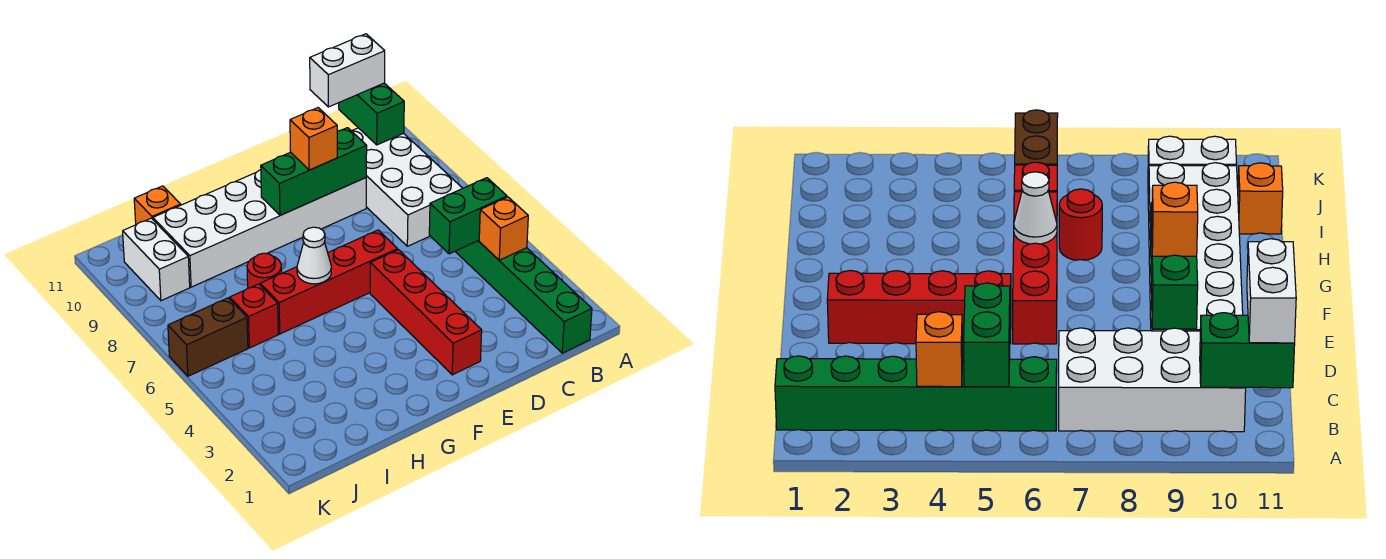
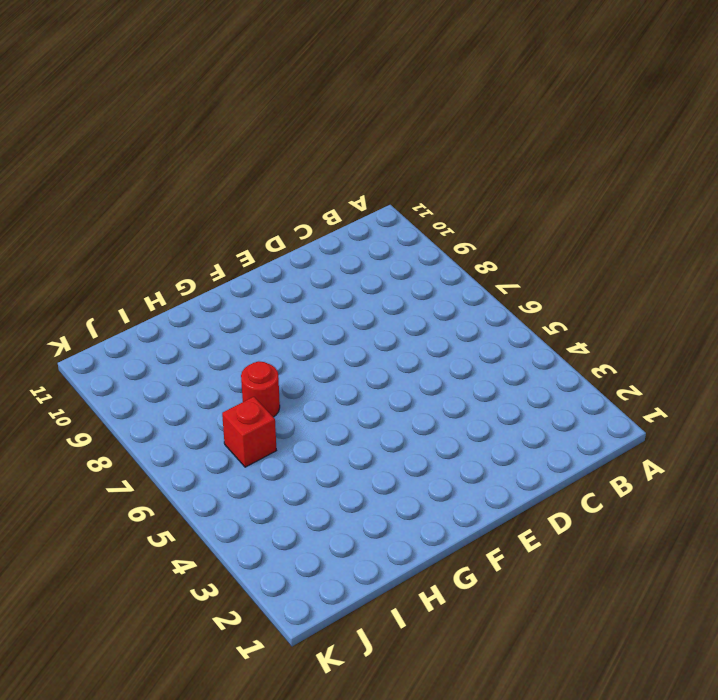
none -> green brick B1:B6 level 1
none -> white brick B7:C10 level 1
none -> white brick D9:I10 level 1

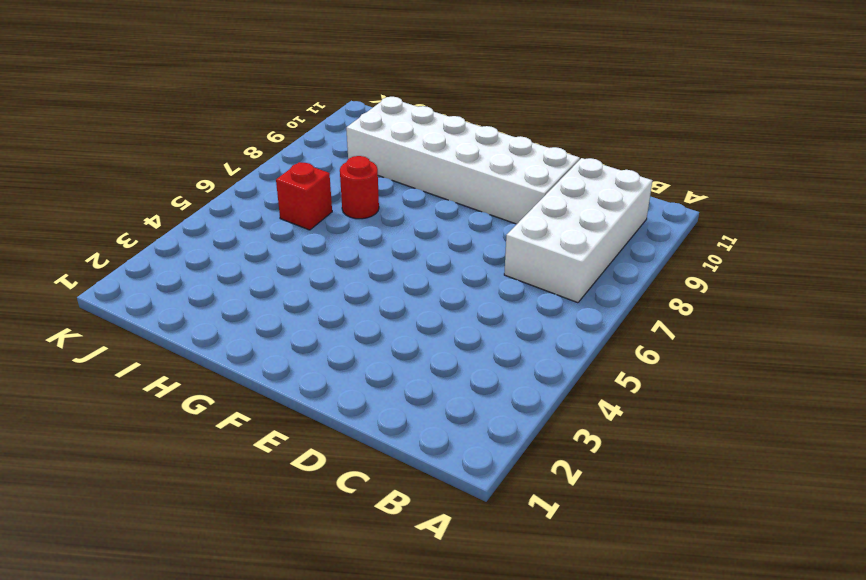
none -> green brick B1:B6 level 1
none -> red brick E2:E5 level 1
none -> red brick E6:H6 level 1

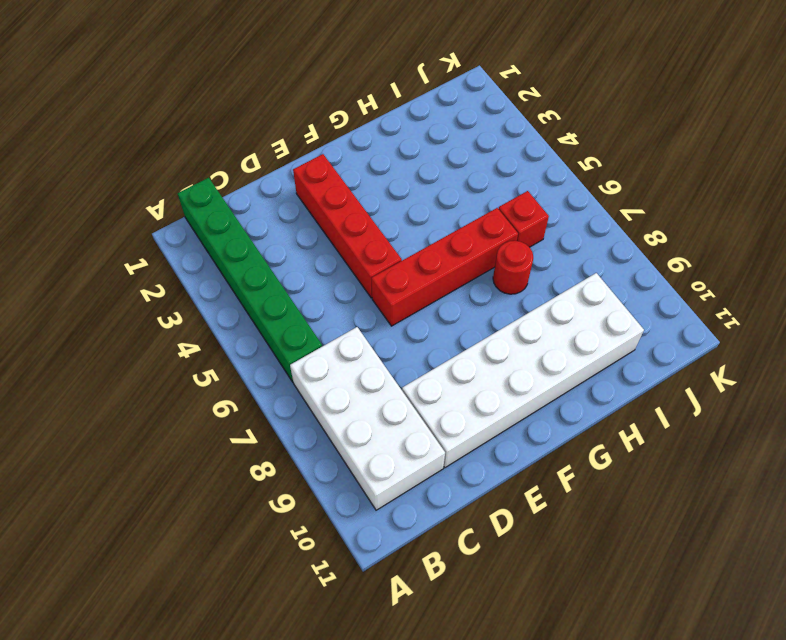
none -> orange brick I11 level 1
none -> brown brick J6:K6 level 1
none -> white brick J9:J10 level 1

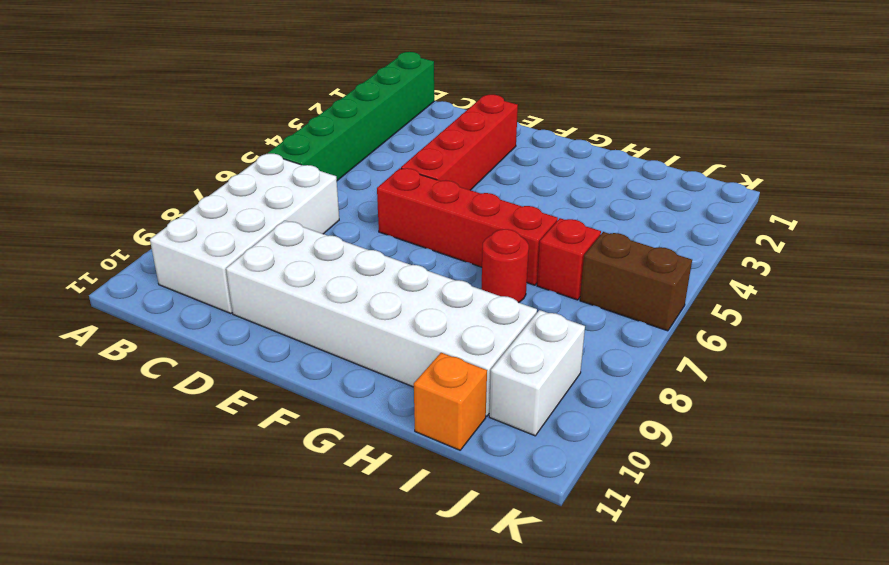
none -> orange brick B4 level 2
none -> green brick B5:C5 level 2
none -> green brick B10:B11 level 2

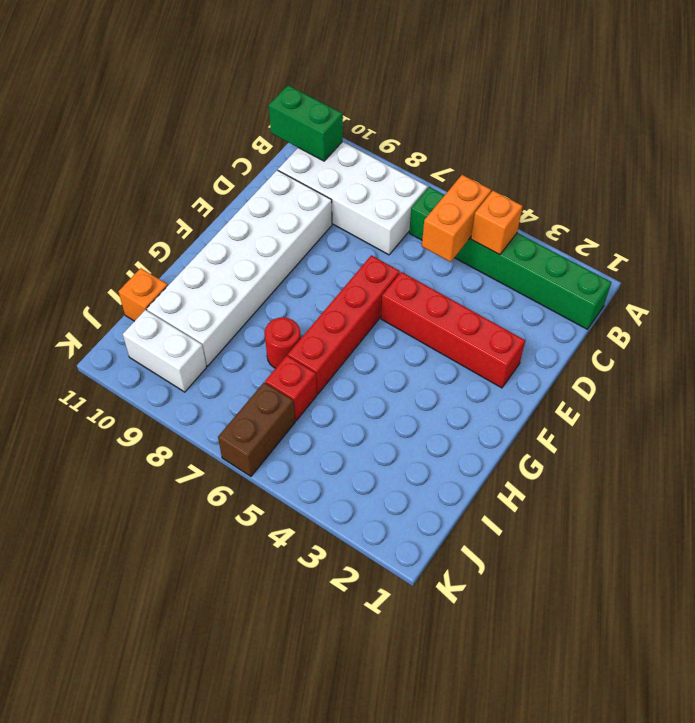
orange brick B5:C5 level 2 -> green brick B5:C5 level 2
none -> green brick D9:F9 level 2
none -> white cone G6 level 2
none -> white brick B11:C11 level 3

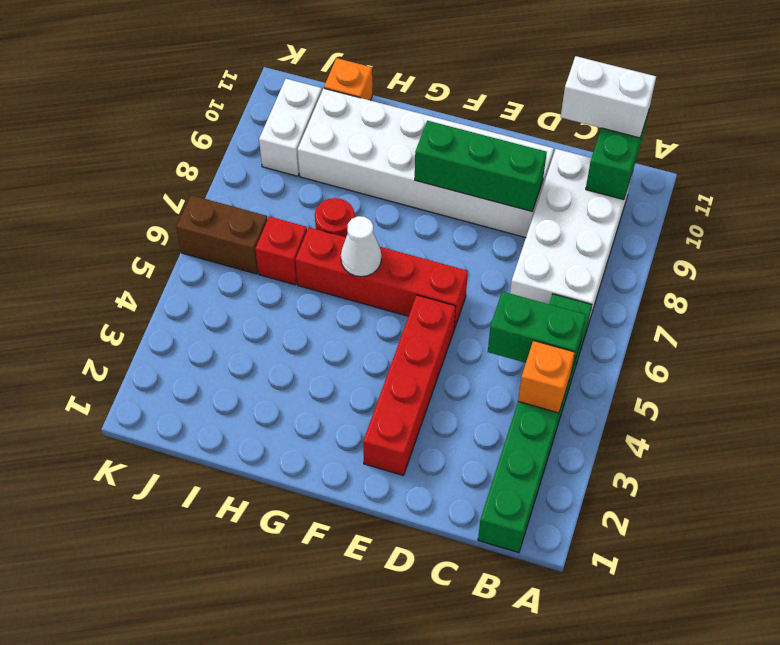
none -> orange brick E9 level 3

